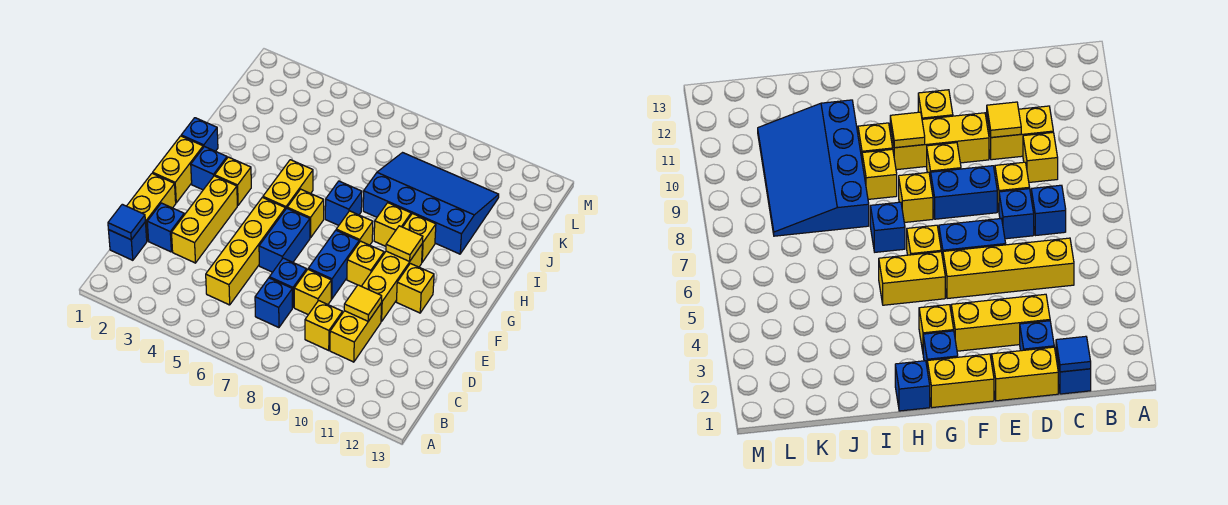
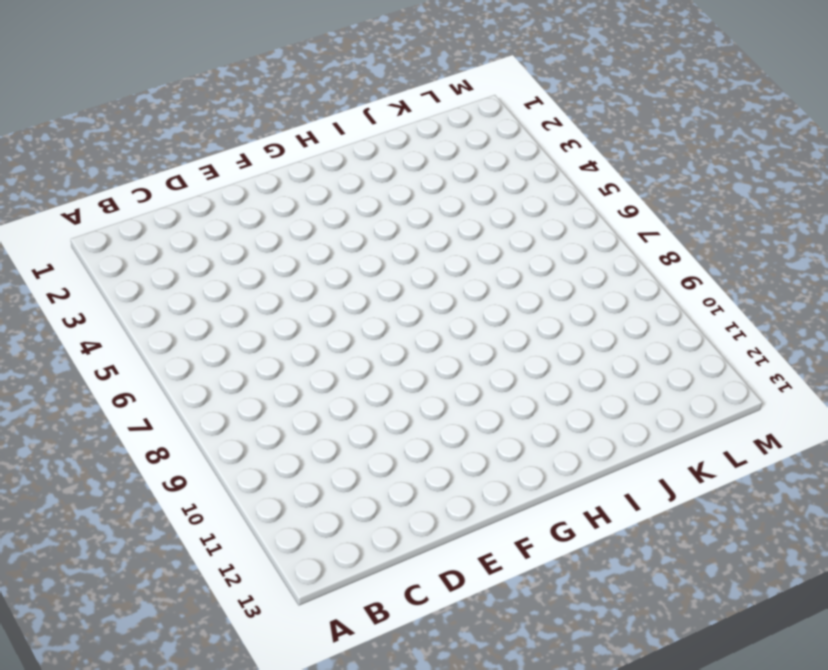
none -> blue brick C1 level 1
none -> yellow brick C5:F5 level 1
none -> blue brick C7 level 1

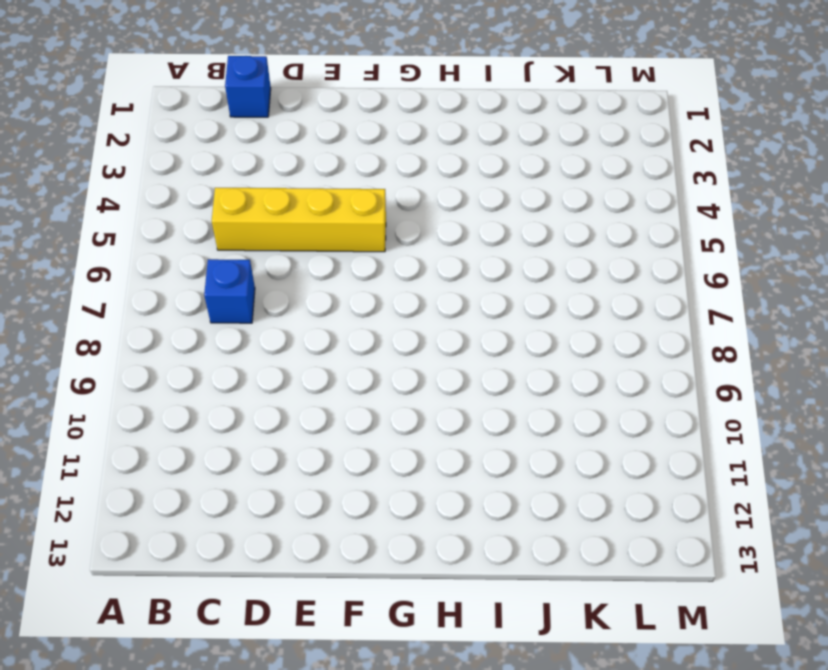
none -> yellow brick C9 level 1
none -> yellow brick C10:D10 level 1
none -> yellow brick D1:E1 level 1

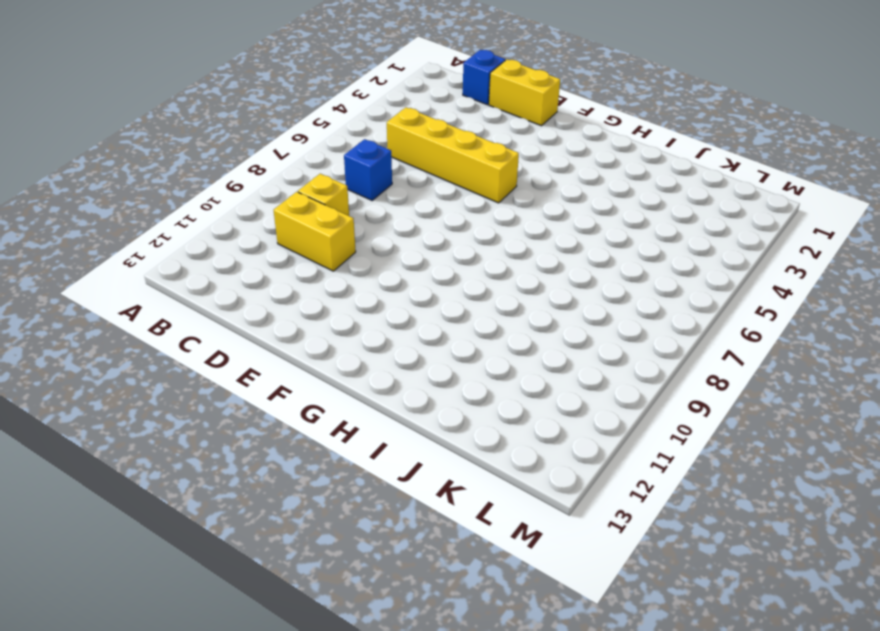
none -> blue brick D2 level 1
none -> yellow brick D3:F3 level 1
none -> blue brick D7 level 1

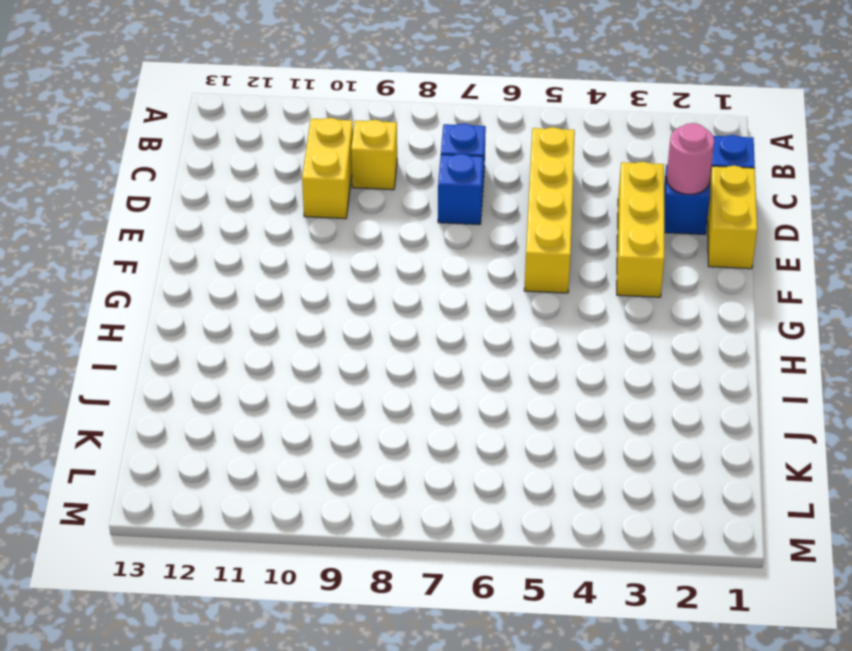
pink round brick D2 level 2 -> none
none -> yellow brick D8 level 1
none -> blue brick E6:F6 level 1
none -> blue brick E8:F8 level 1

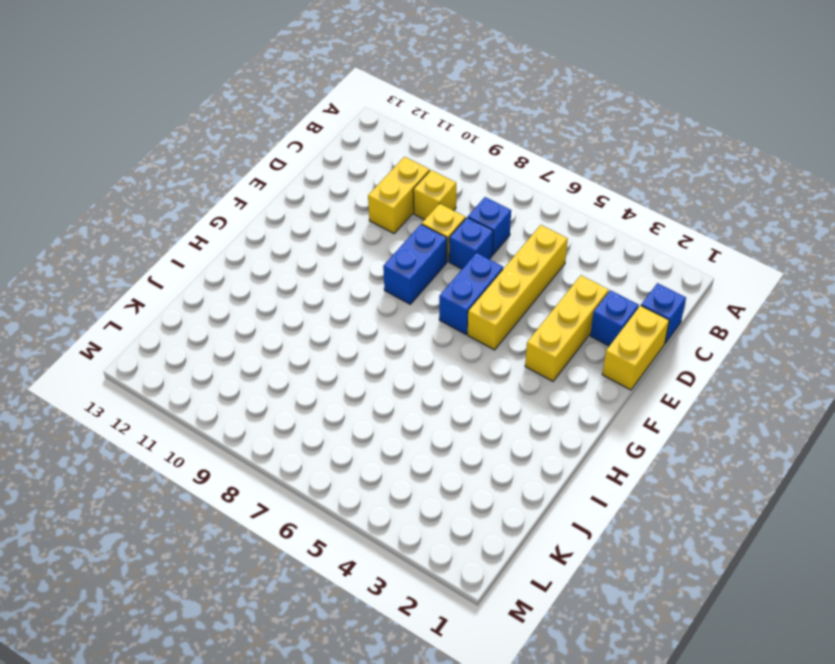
none -> yellow brick E10:G10 level 1
none -> yellow brick F1:G1 level 1
none -> yellow brick F9 level 1

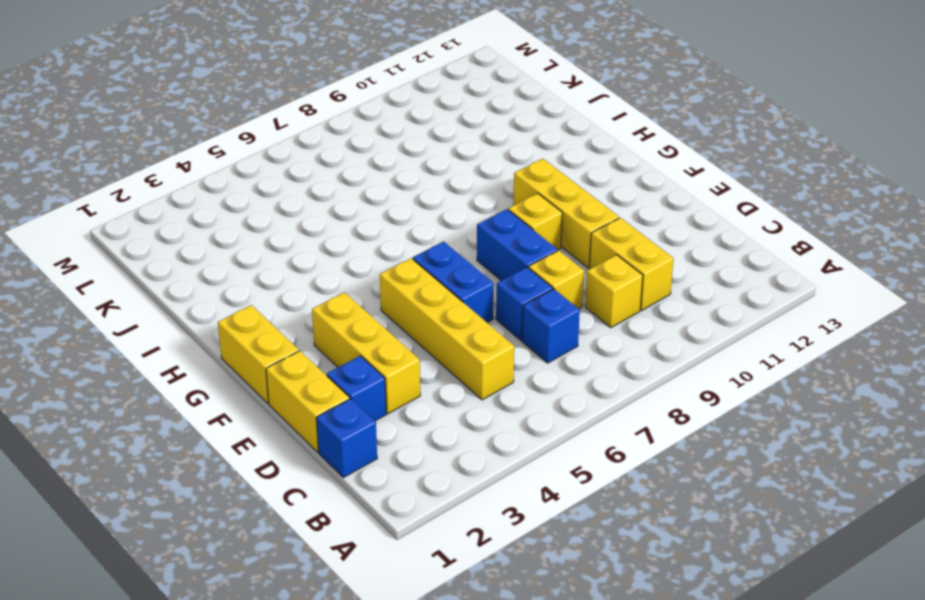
none -> yellow brick F11 level 1
none -> blue brick G2 level 1
none -> yellow brick G3 level 1

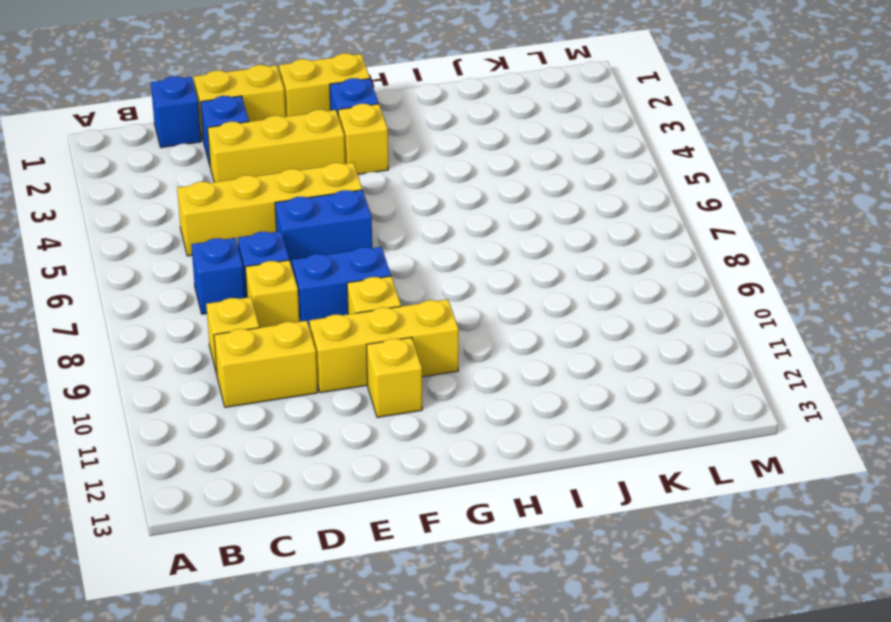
none -> yellow brick G5:H5 level 1
none -> yellow brick G6 level 1
none -> yellow brick G8 level 1

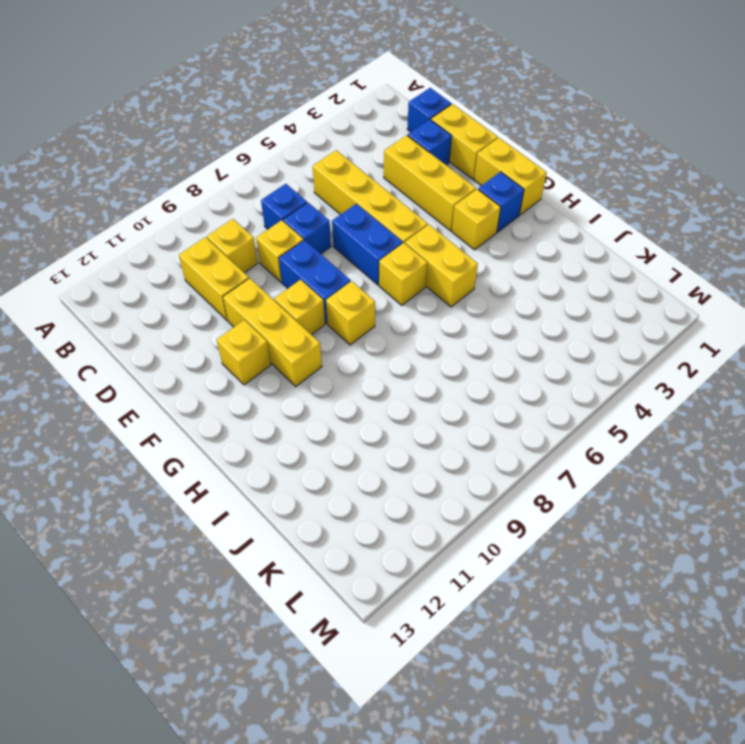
none -> blue brick H1 level 1
none -> blue brick H7 level 1
none -> yellow brick H9 level 1

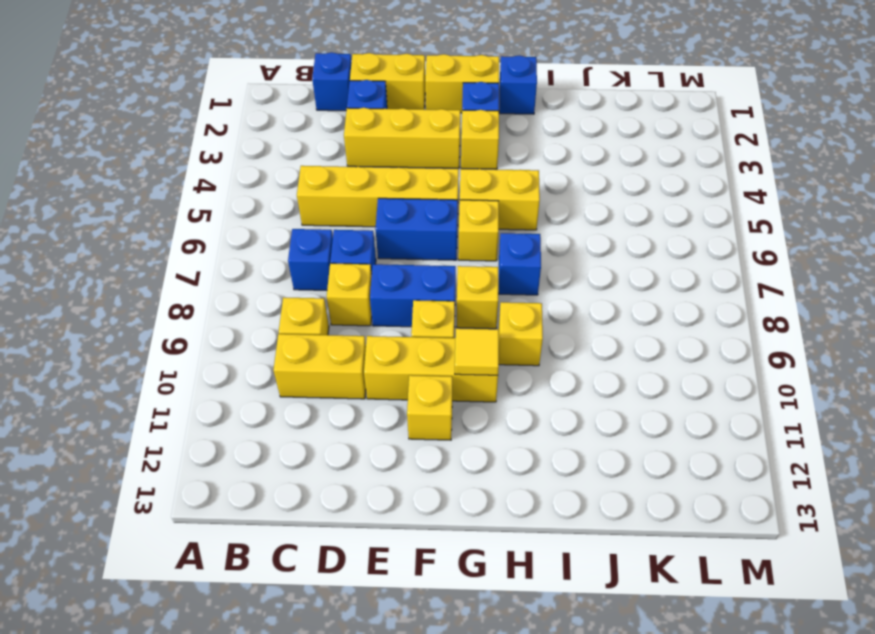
none -> yellow brick H10 level 1
none -> blue slope I8:K11 level 1 top I
none -> blue tile C1 level 2

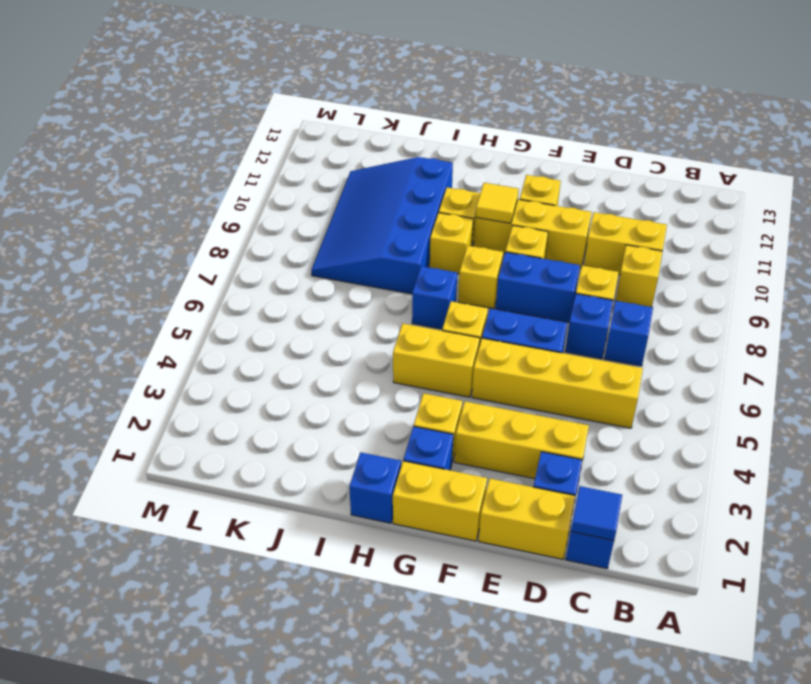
none -> yellow tile D10 level 2

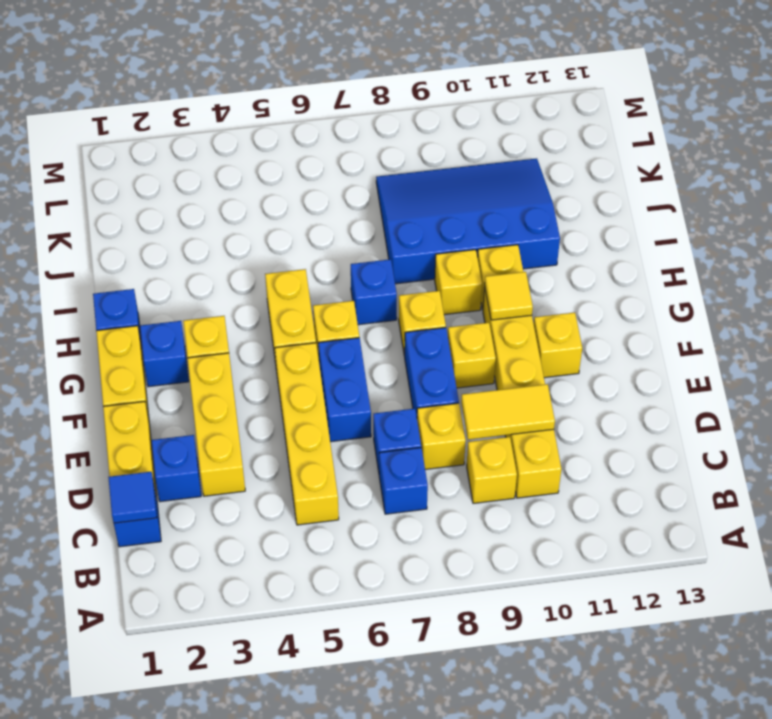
yellow tile D9:D10 level 2 -> yellow tile D10 level 2

